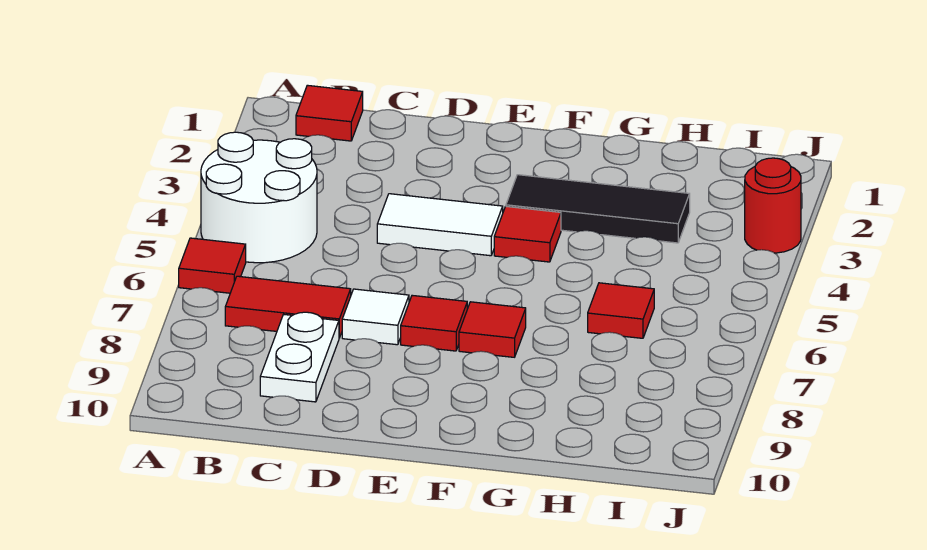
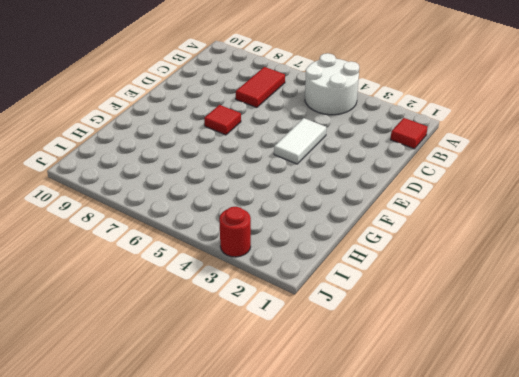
none -> red tile A6 level 1
none -> white plate C8:C9 level 1
none -> white tile D7 level 1

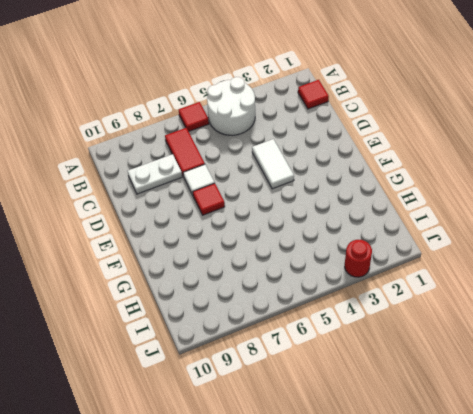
none -> black tile F3:H3 level 1
none -> red tile F4 level 1
none -> red tile F7 level 1

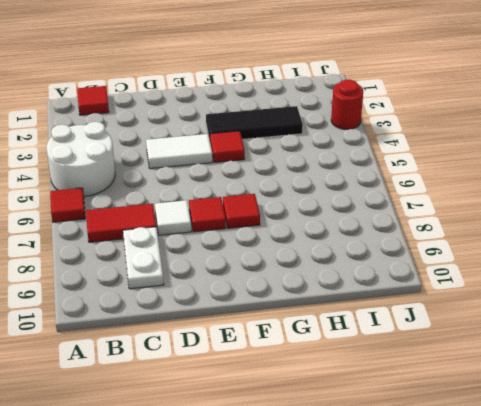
none -> red tile H6 level 1

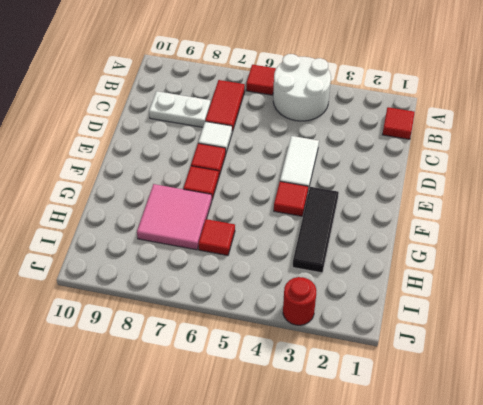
pink tile G7:H8 level 1 -> none

